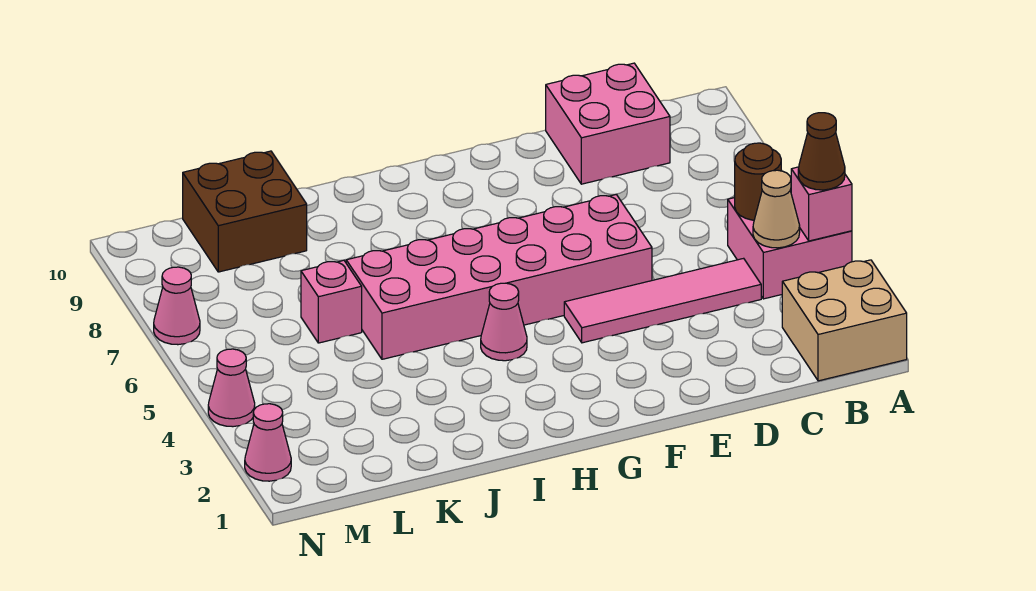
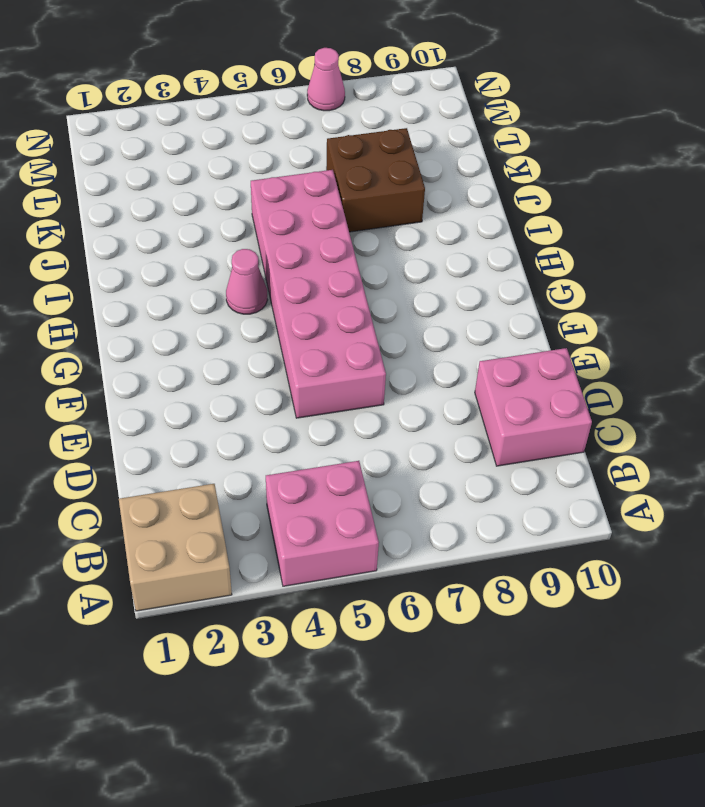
brown brick J7:K8 level 1 -> brown brick K9:L10 level 1
none -> pink tile C4:F4 level 1
none -> pink brick K6 level 1
none -> pink cone N2 level 1

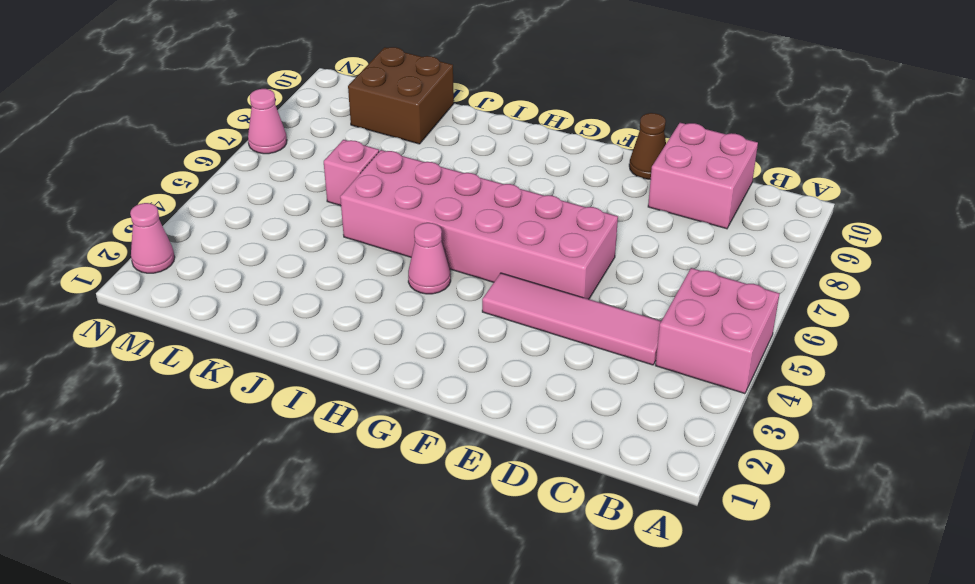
brown cone E10 level 1 -> brown cone A4 level 3
none -> tan brick A1:B2 level 1
none -> pink cone N4 level 1
none -> pink brick A4 level 2

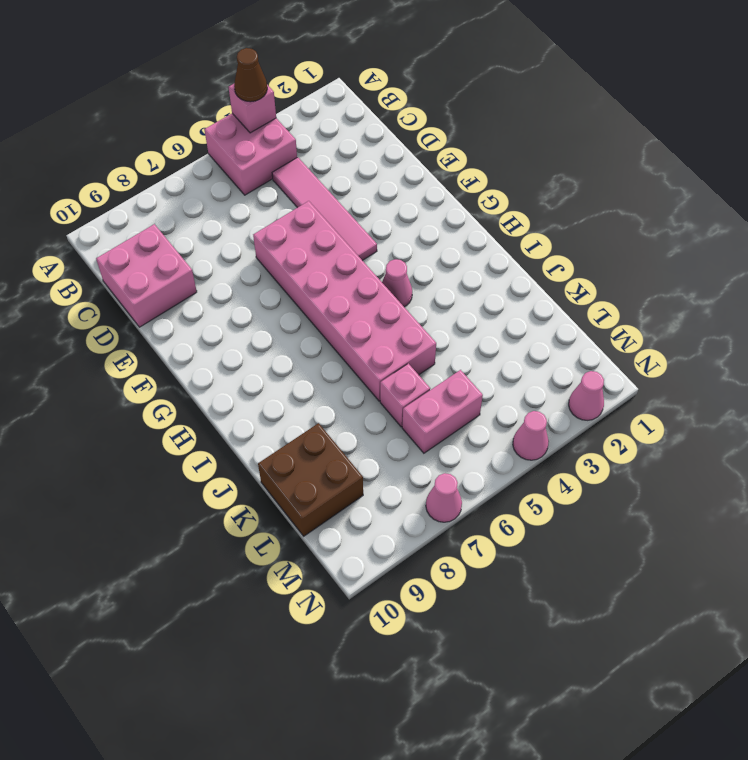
pink brick L5:L6 level 1 -> none
none -> tan brick A1:B2 level 1
none -> tan cone B4 level 2
none -> brown round brick B5 level 2

